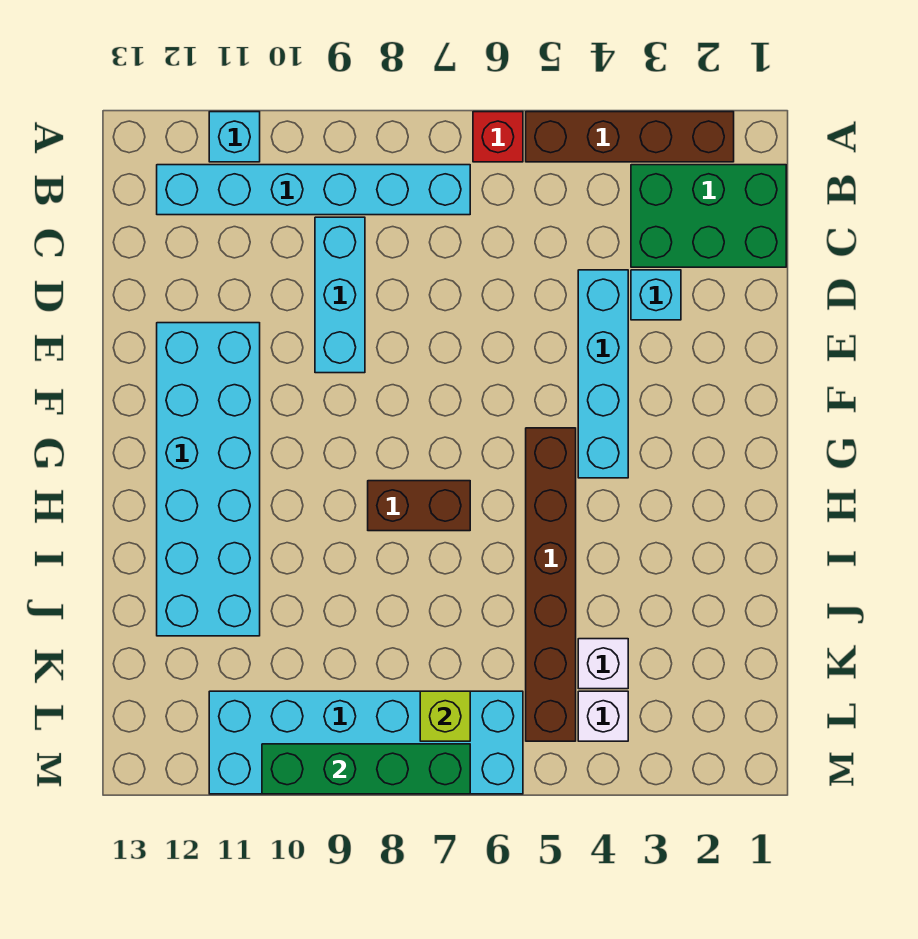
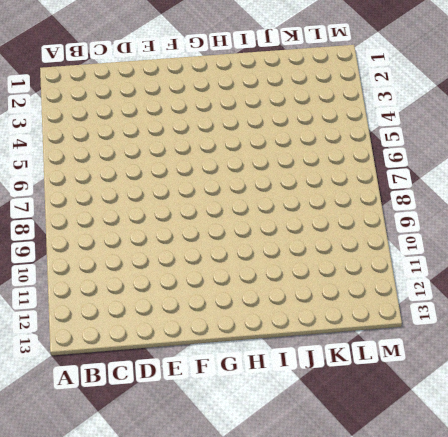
none -> brown brick A2:A5 level 1
none -> red brick A6 level 1
none -> cyan brick A11 level 1

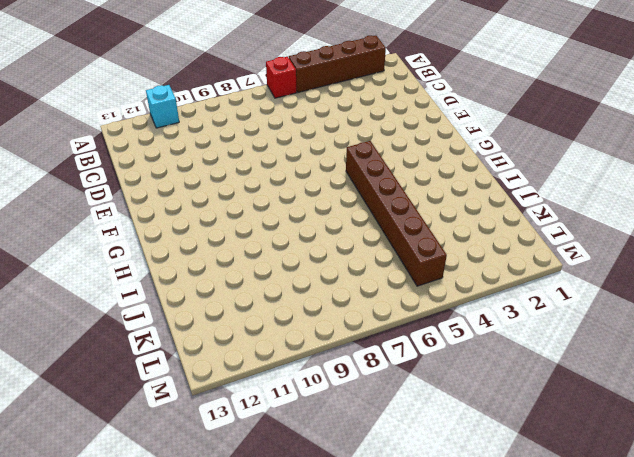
none -> green brick B1:C3 level 1
none -> cyan brick B7:B12 level 1
none -> cyan brick C9:E9 level 1

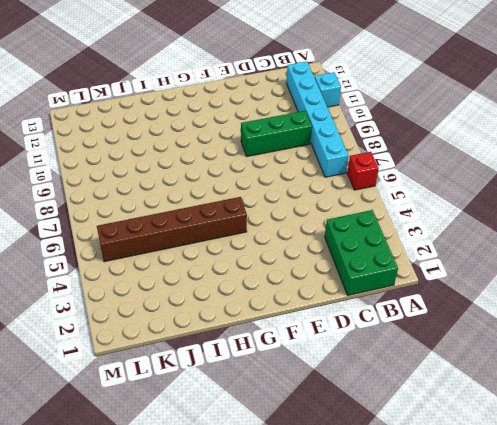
green brick C9:E9 level 1 -> cyan brick C9:E9 level 1
none -> brown brick A2:A5 level 1
none -> cyan brick D3 level 1
none -> cyan brick D4:G4 level 1

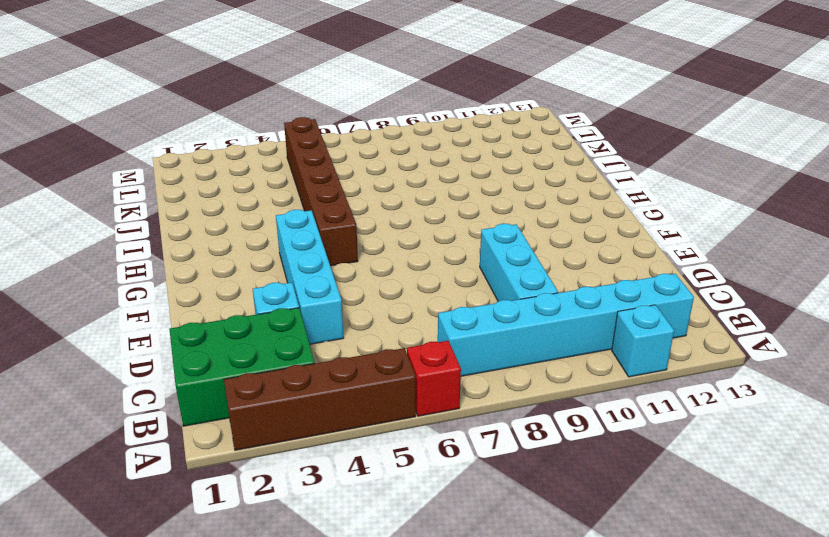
none -> cyan brick E11:J12 level 1
none -> brown brick H7:H8 level 1
none -> white brick K4 level 1

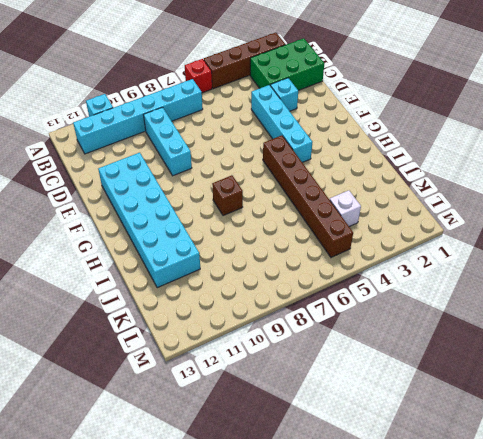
brown brick H8 level 1 -> brown brick H7:H8 level 1
none -> white brick L4 level 1
none -> cyan brick L6:M11 level 1
none -> lime brick L7 level 2

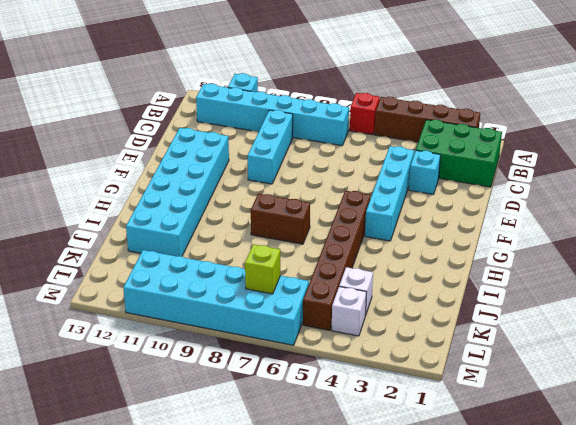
none -> green brick M7:M10 level 2

